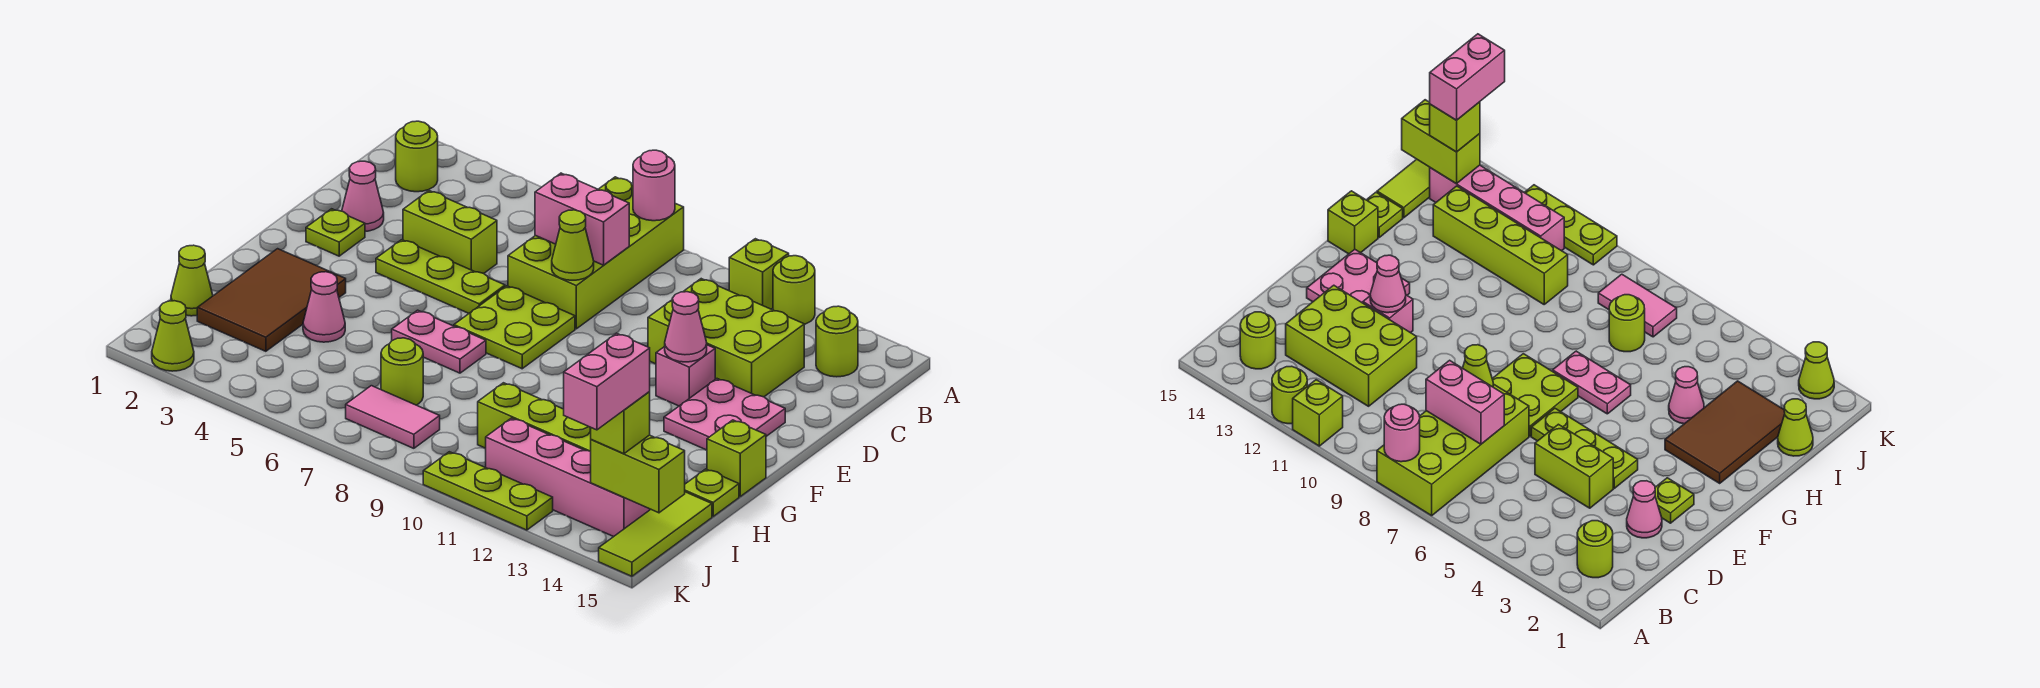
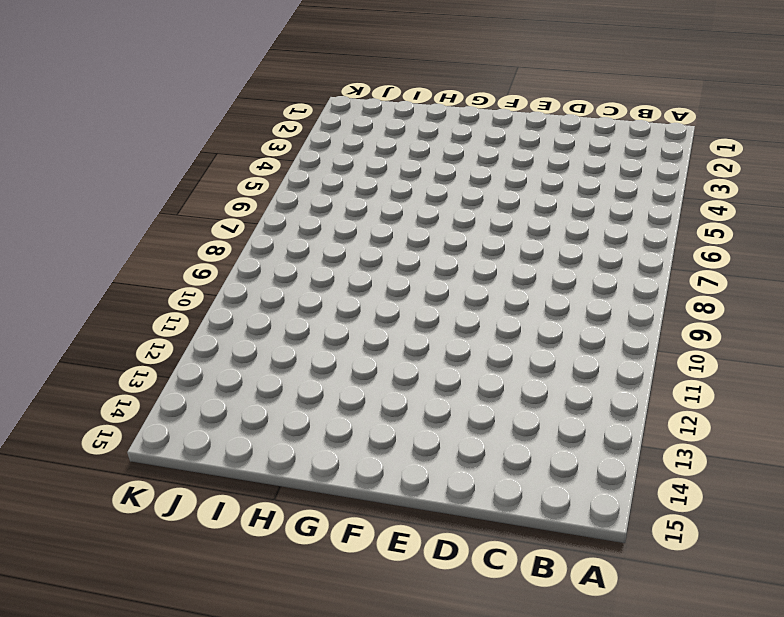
none -> lime brick A7:D8 level 1
none -> lime brick A11 level 1
none -> lime round brick A12 level 1
none -> lime round brick B2 level 1

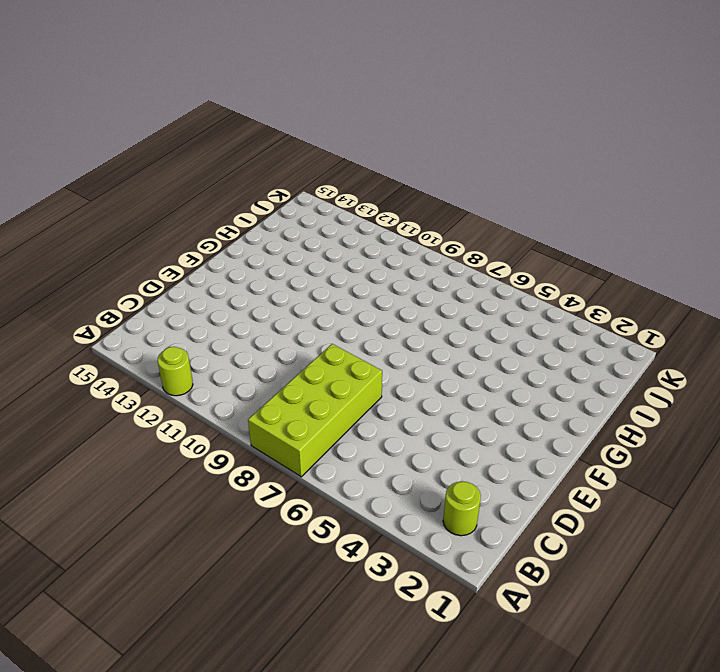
none -> lime brick A11 level 1
none -> lime round brick B14 level 1
none -> lime brick C11:D13 level 1
none -> pink cone D2 level 1

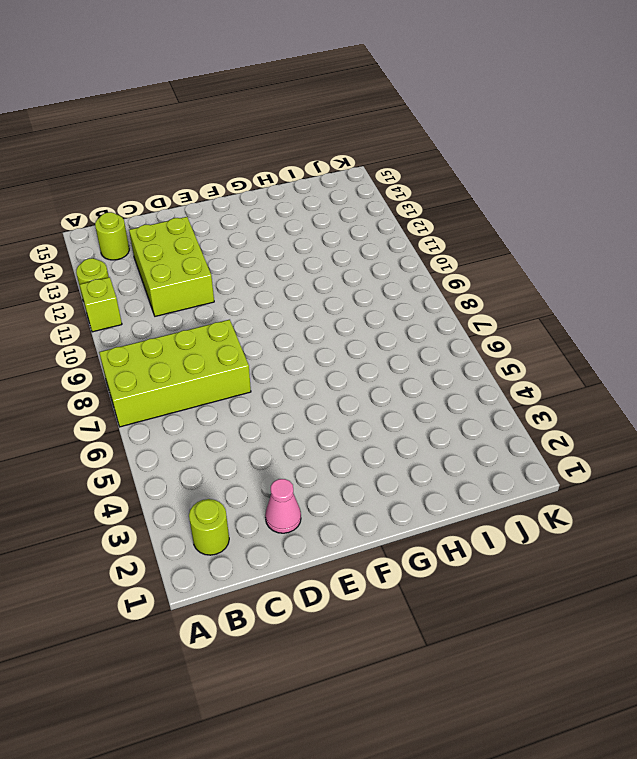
none -> lime brick D4:D5 level 1
none -> lime plate E2 level 1
none -> lime plate E4:E6 level 1
none -> lime plate E7:F8 level 1

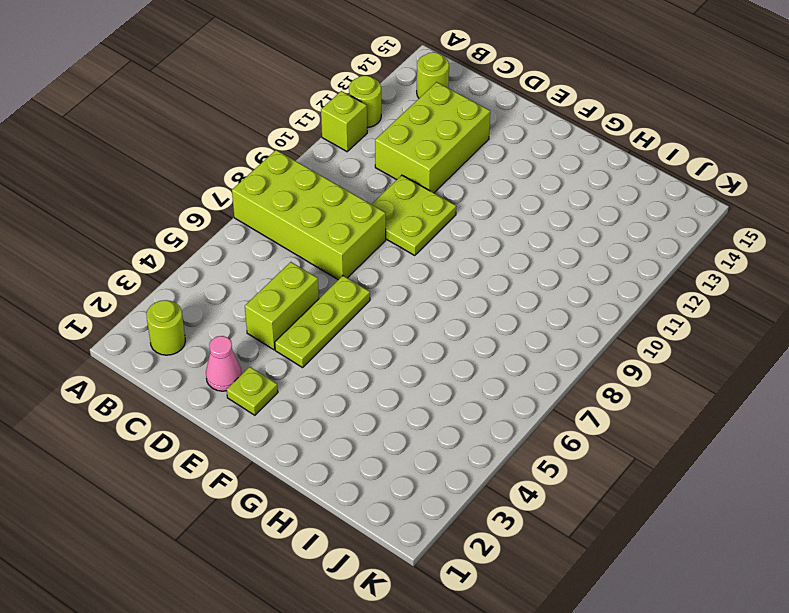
lime plate D9:E10 level 1 -> lime plate E7:F8 level 1
none -> pink brick E12 level 1
none -> pink plate E13:F14 level 1
none -> brown tile G2:I3 level 1
none -> pink plate G6:G7 level 1

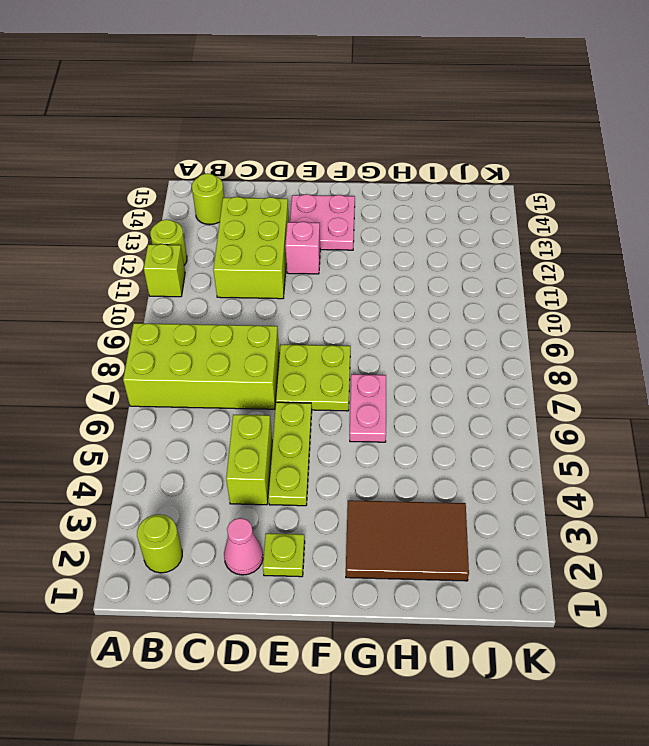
none -> lime brick G15 level 1
none -> pink cone H4 level 1
none -> lime plate H15 level 1
none -> lime cone I1 level 1

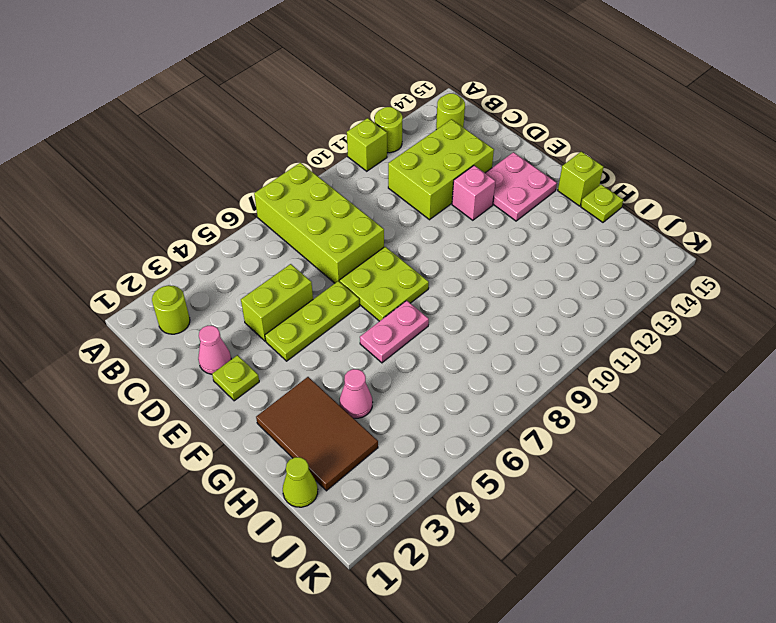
none -> lime round brick I7 level 1
none -> lime brick I10:I13 level 1
none -> lime tile I15:K15 level 1
none -> pink tile J7:J8 level 1

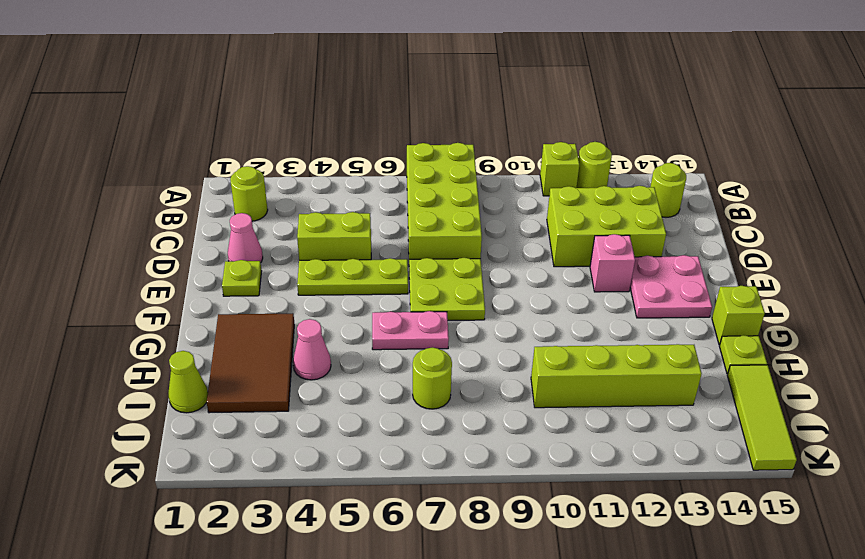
none -> pink tile J7:J8 level 1
none -> pink brick J11:J14 level 1
none -> lime cone K2 level 1
none -> lime plate K10:K12 level 1

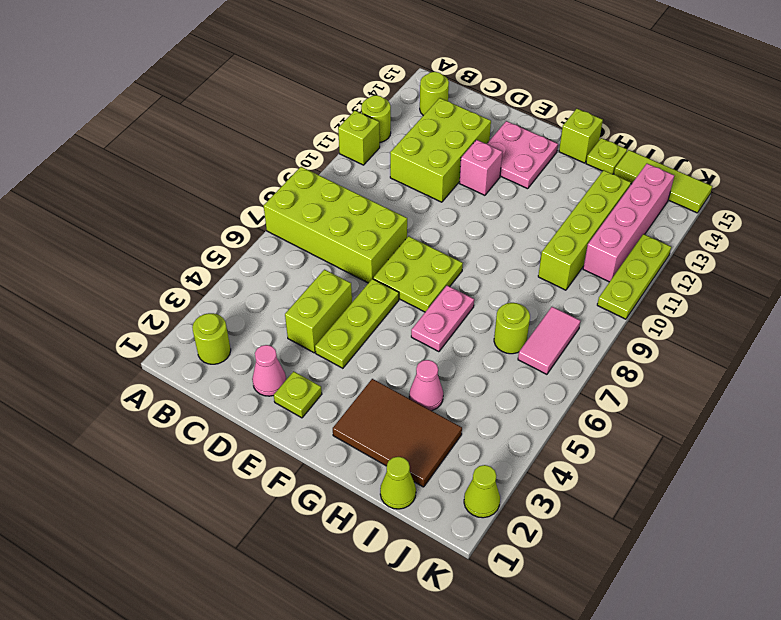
none -> pink round brick A8 level 2
none -> pink brick C7:C8 level 2
none -> lime cone D8 level 2
none -> pink cone E12 level 2

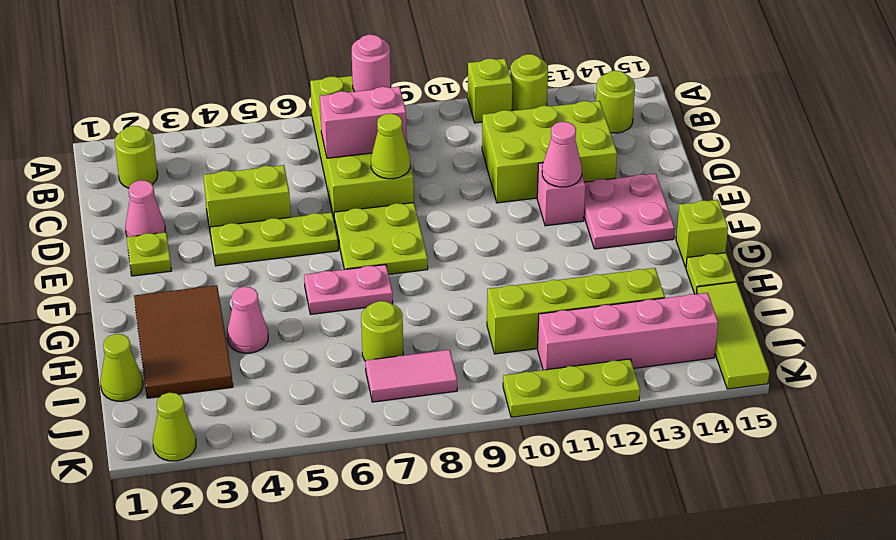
none -> lime brick J14:J15 level 2
none -> lime brick J14 level 3
none -> pink brick J14:K14 level 4

